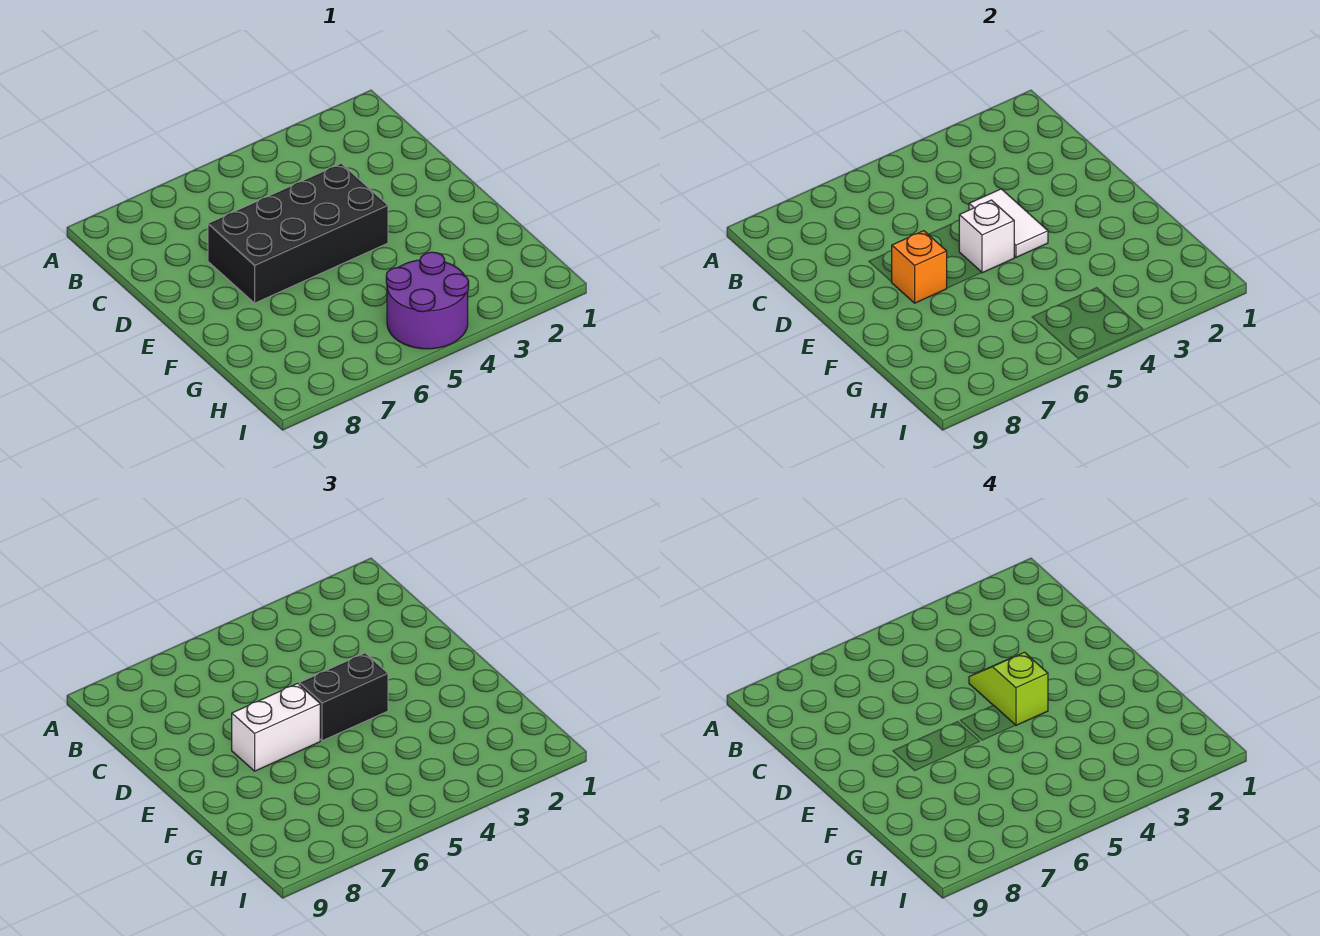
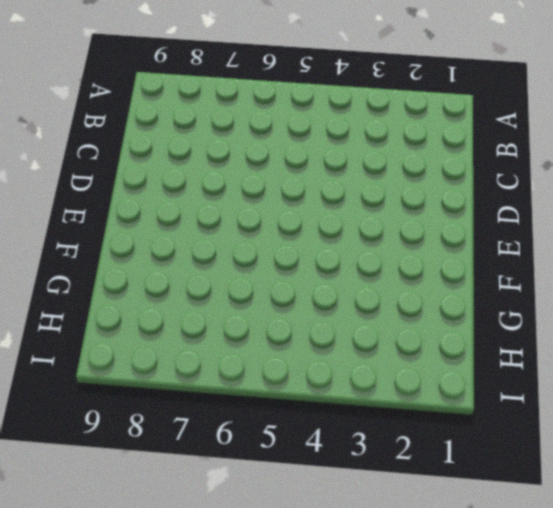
none -> black brick D4:E7 level 1
none -> purple round brick H4:I5 level 1

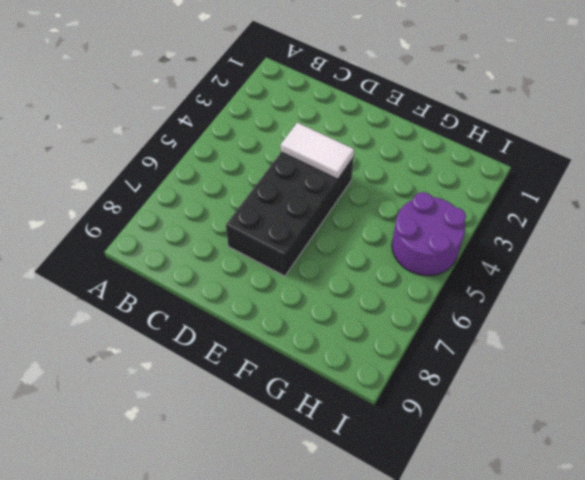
none -> white brick E5 level 2
none -> orange brick E7 level 2

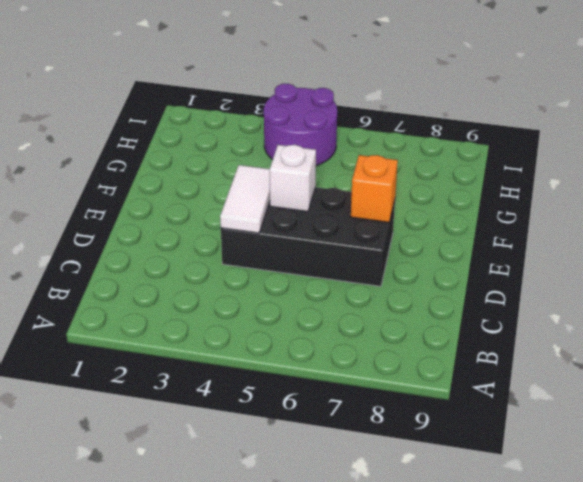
none -> black brick E4:E5 level 3
none -> white brick E6:E7 level 3

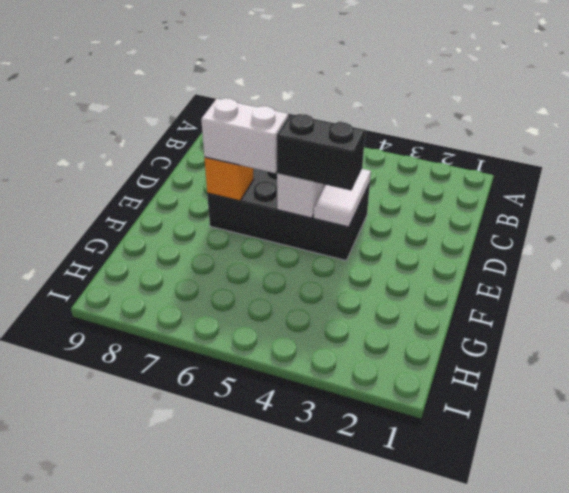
none -> purple round brick H4:I5 level 1
none -> lime slope D4:E4 level 4 top E

